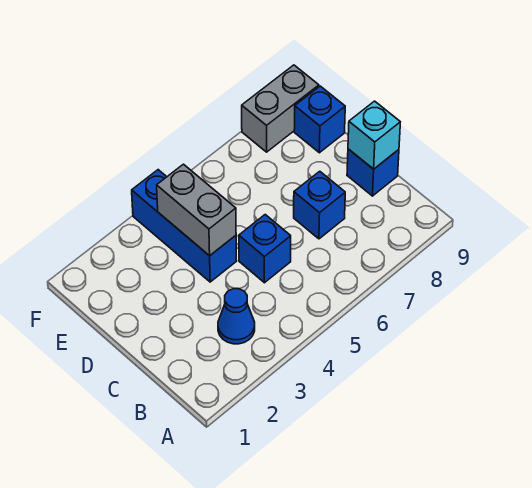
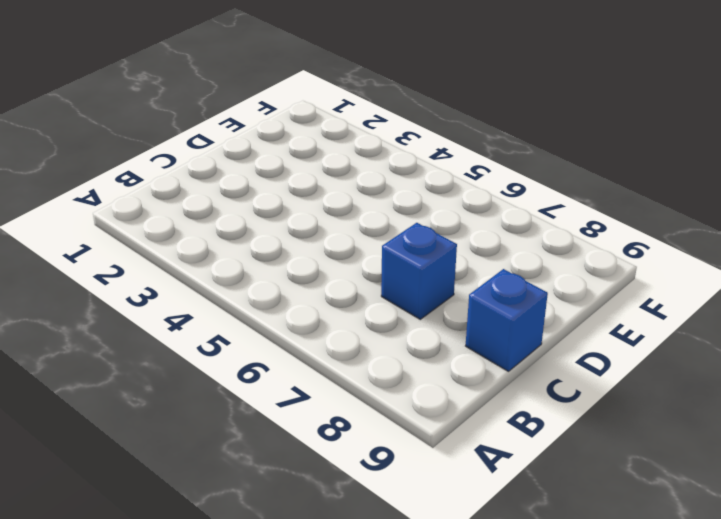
none -> blue cone B3 level 1
none -> blue brick C5 level 1

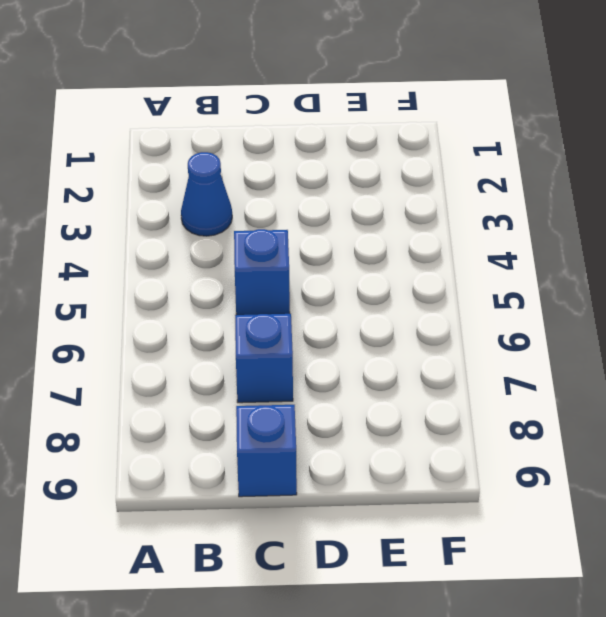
none -> blue brick D4:F4 level 1
none -> blue brick E9 level 1

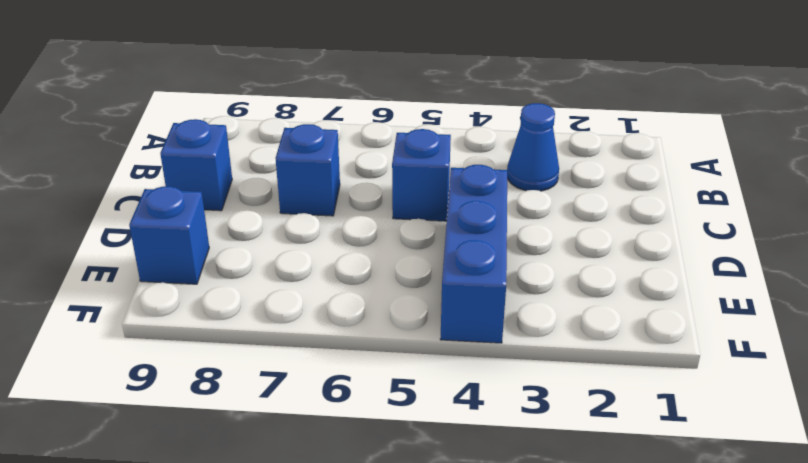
none -> grey brick F8:F9 level 1
none -> cyan brick C9 level 2

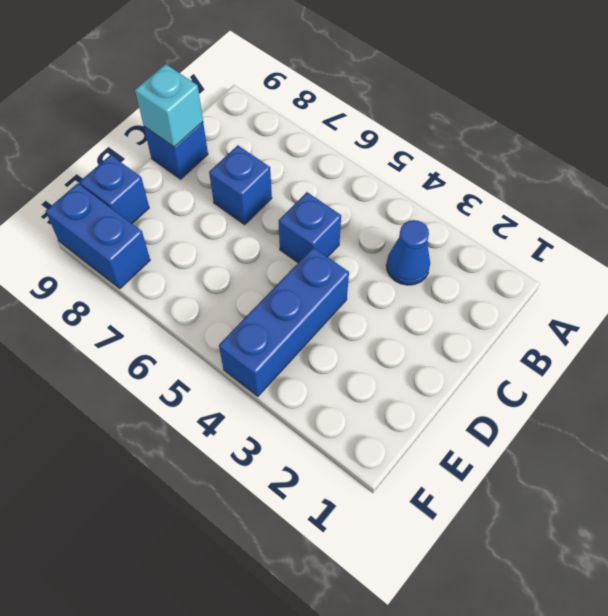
blue brick F8:F9 level 1 -> grey brick F8:F9 level 1
none -> grey brick D4:E4 level 2

